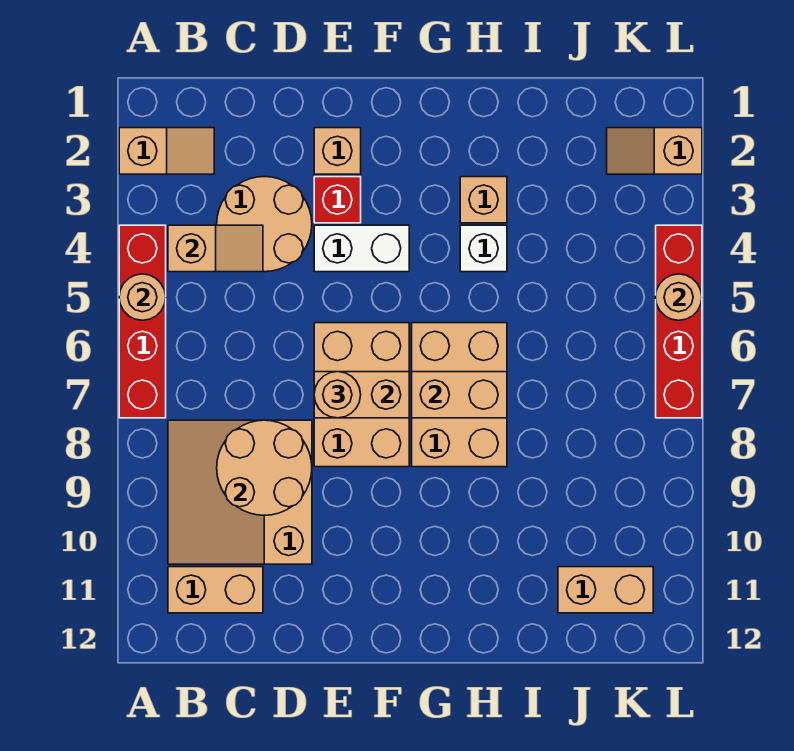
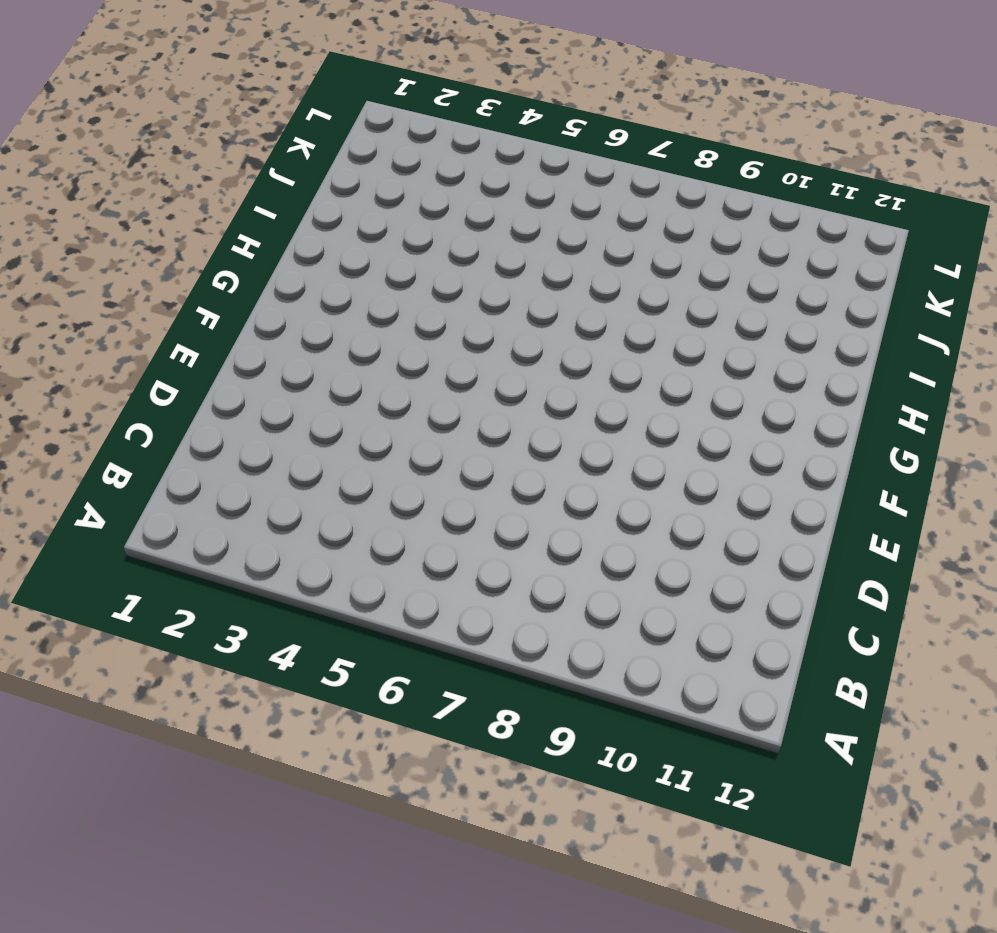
none -> tan slope A2:B2 level 1 top A
none -> red brick A4:A7 level 1
none -> tan slope B8:D10 level 1 top D

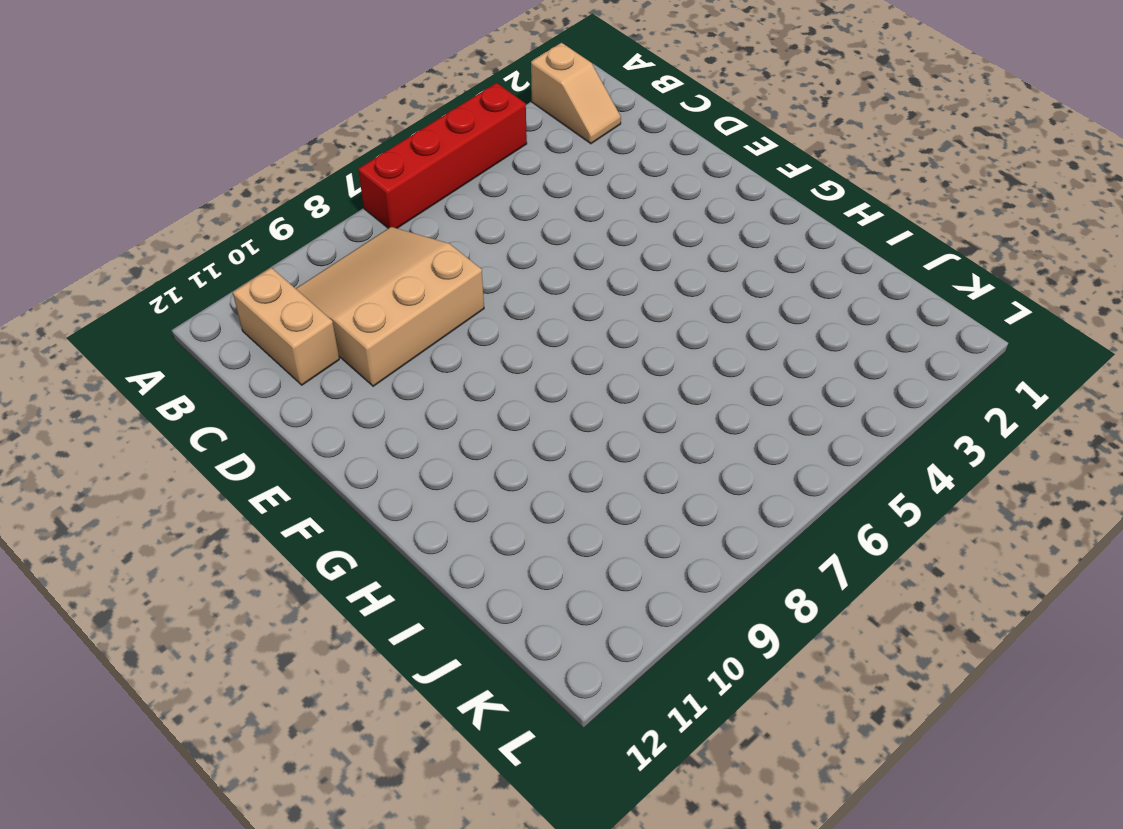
none -> tan round brick C3:D4 level 1
none -> tan brick E2 level 1
none -> red brick E3 level 1

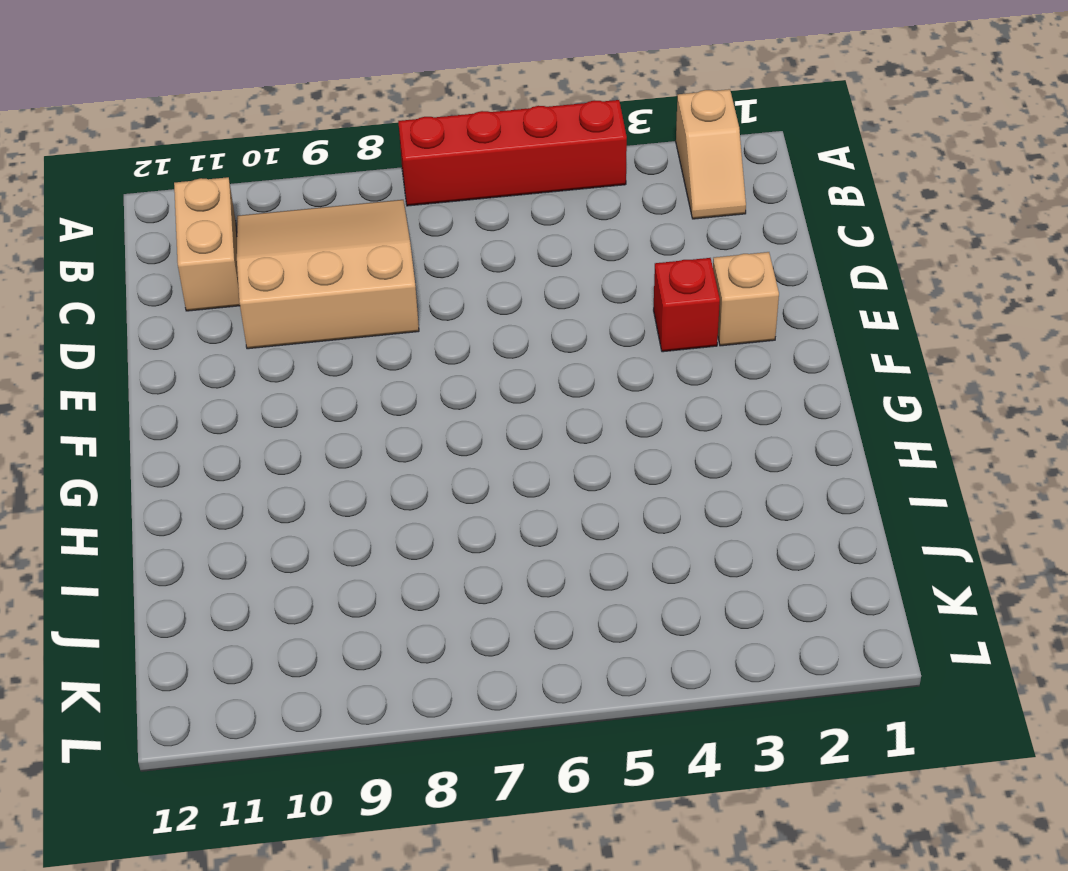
none -> tan round brick C3:D4 level 1
none -> white brick E4:F4 level 1
none -> tan brick E6:F8 level 1

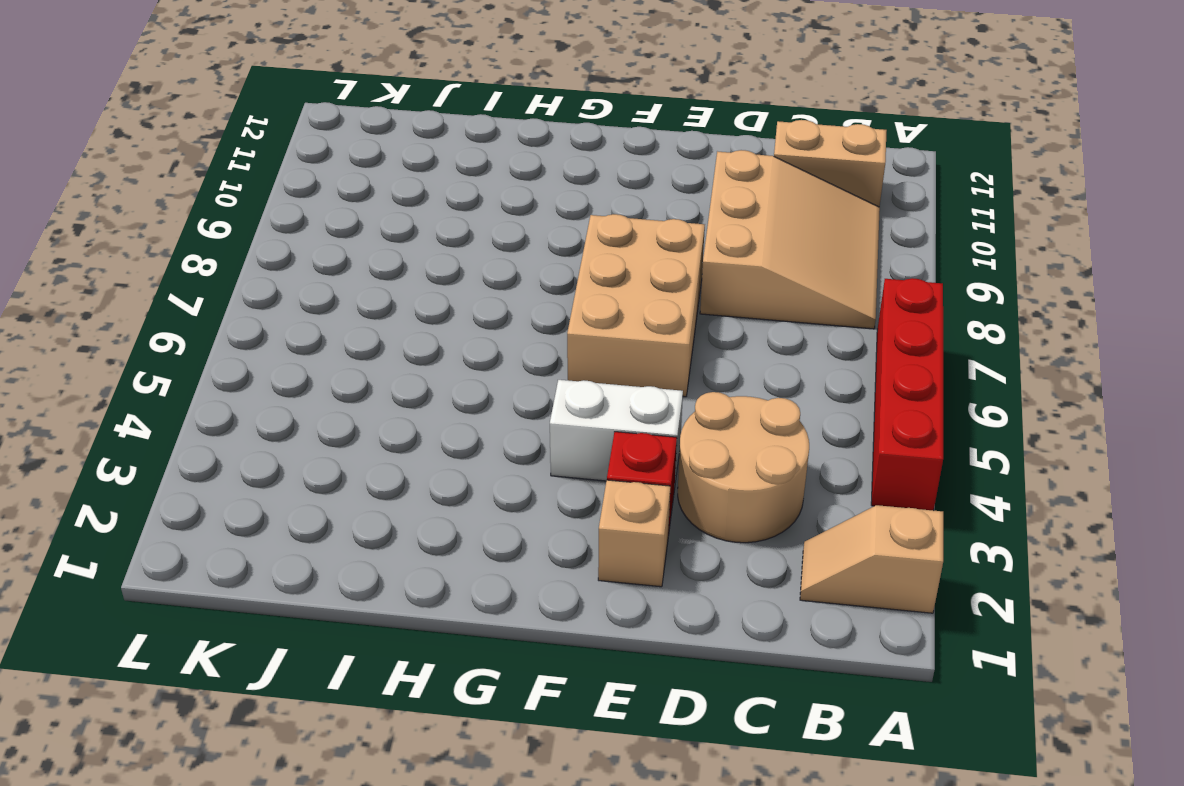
none -> tan brick G6:H8 level 1
none -> tan brick H3 level 1
none -> white brick H4 level 1

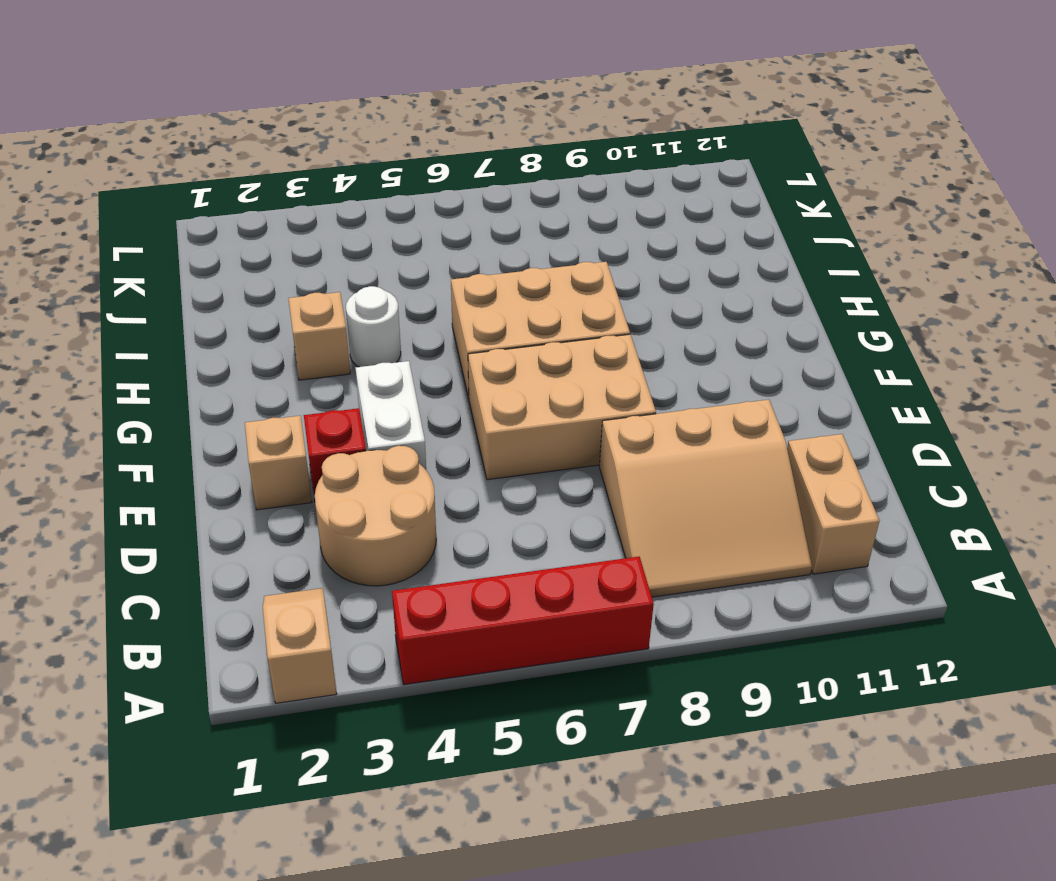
white round brick H4 level 1 -> white brick H4 level 1
none -> tan brick J11:K11 level 1
none -> tan slope K2:L2 level 1 top L
none -> red brick L4:L7 level 1

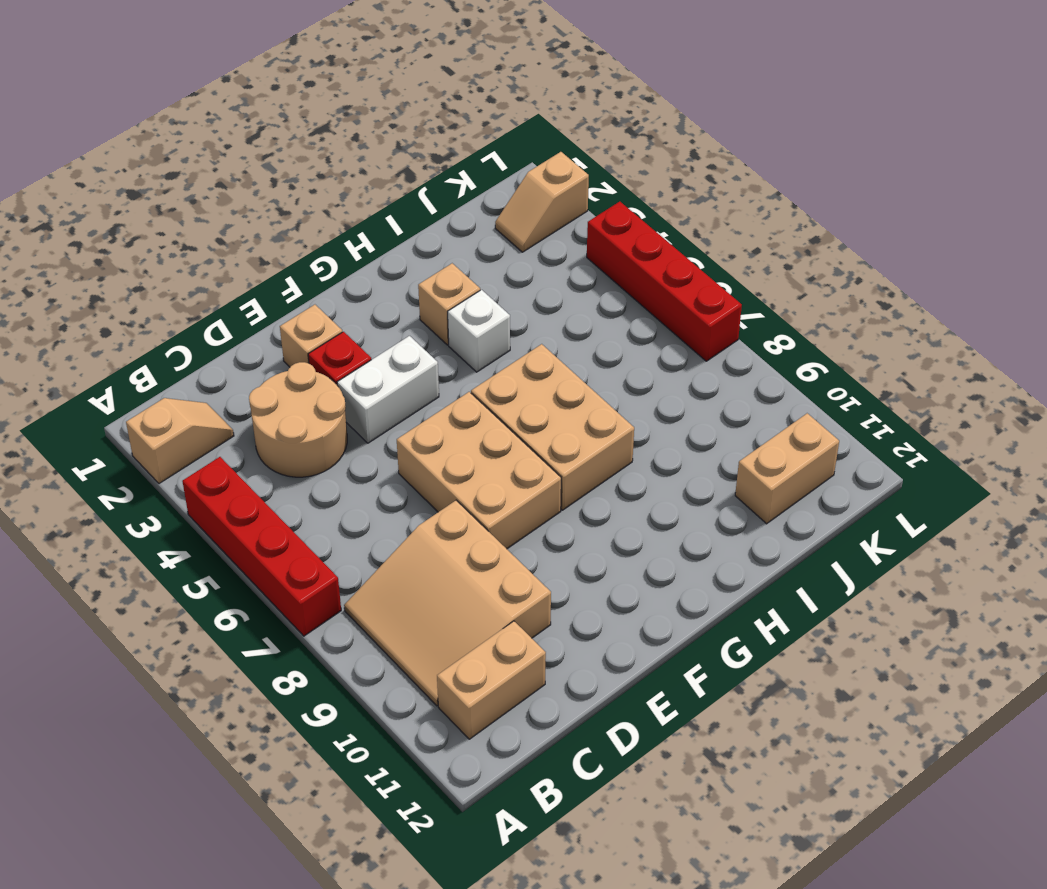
none -> tan round brick A5 level 2
none -> tan slope B4:C4 level 2 top B
none -> tan round brick C8:D9 level 2

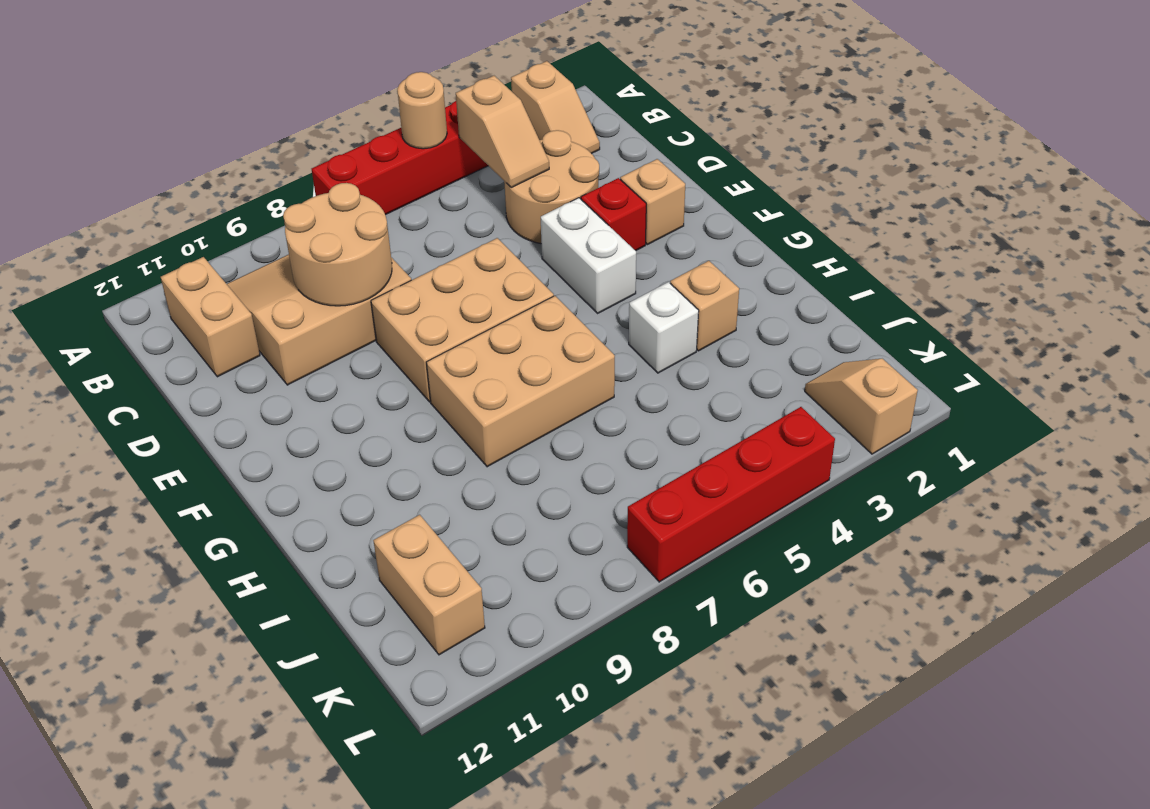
none -> tan brick E7:F7 level 2
none -> tan brick G7:H7 level 2
none -> tan round brick L5 level 2

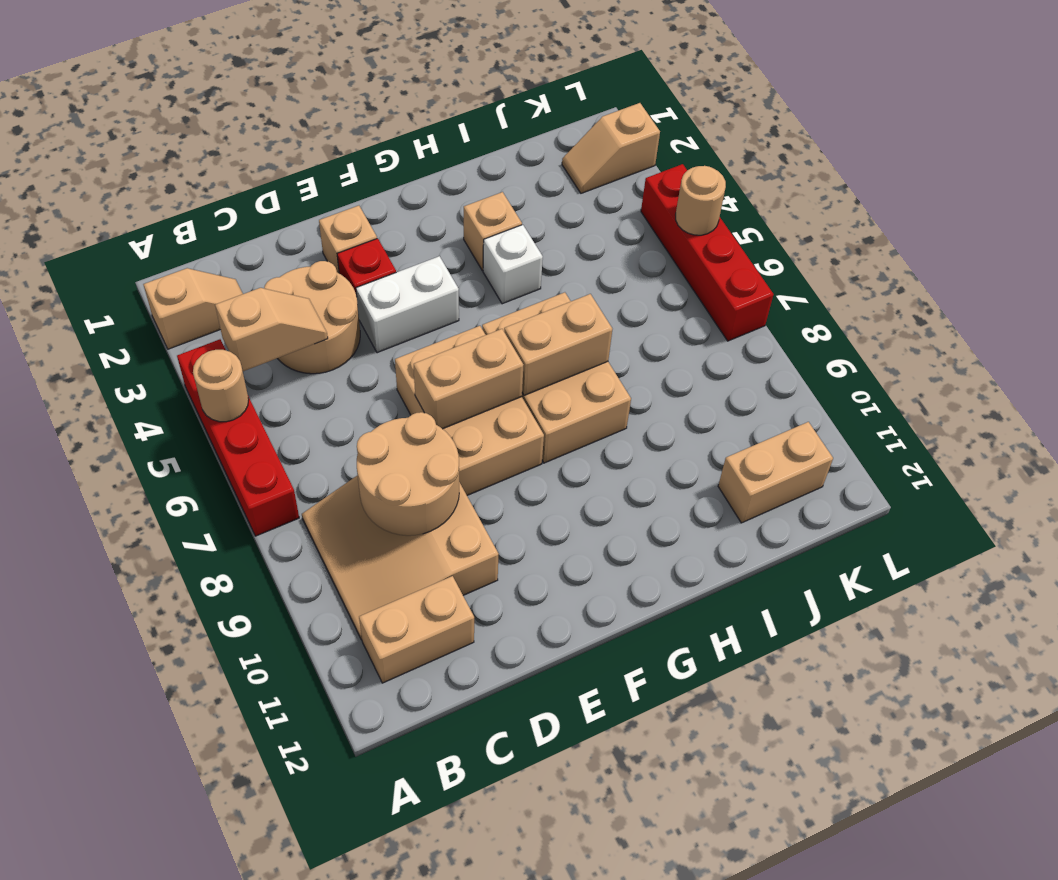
none -> tan round brick E7 level 3

